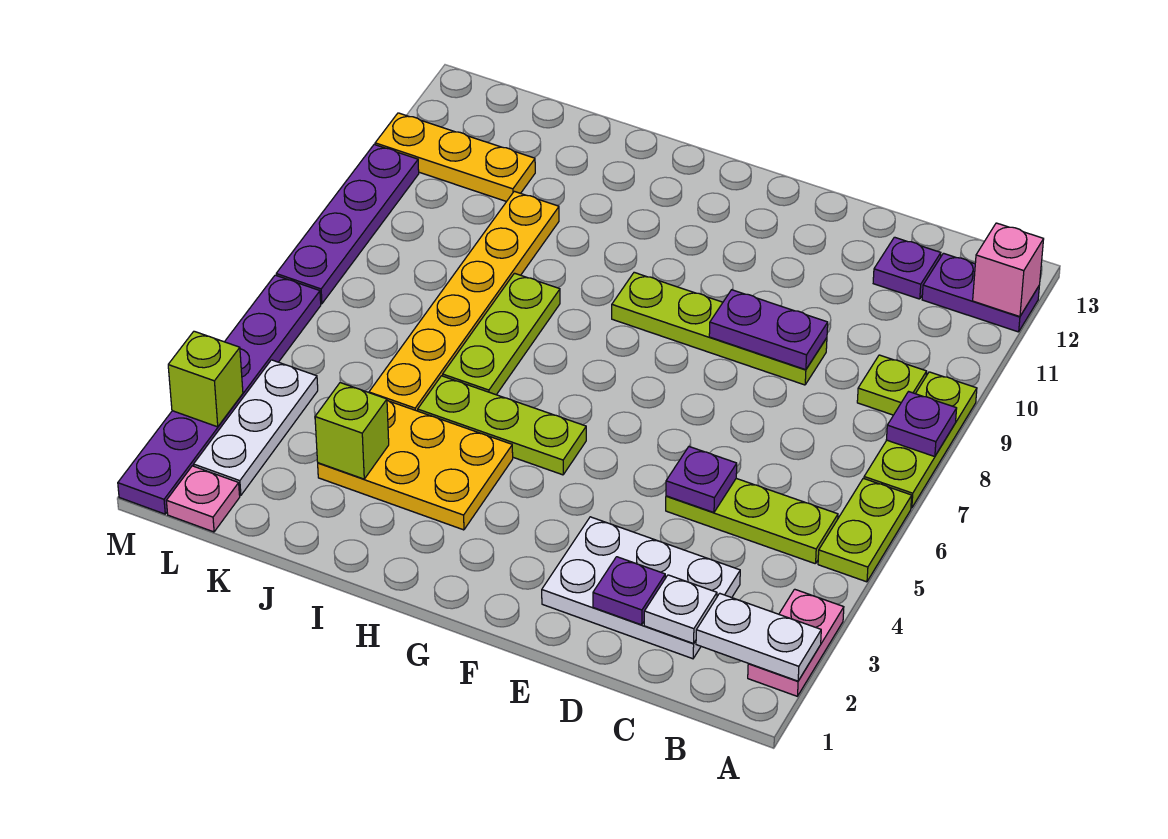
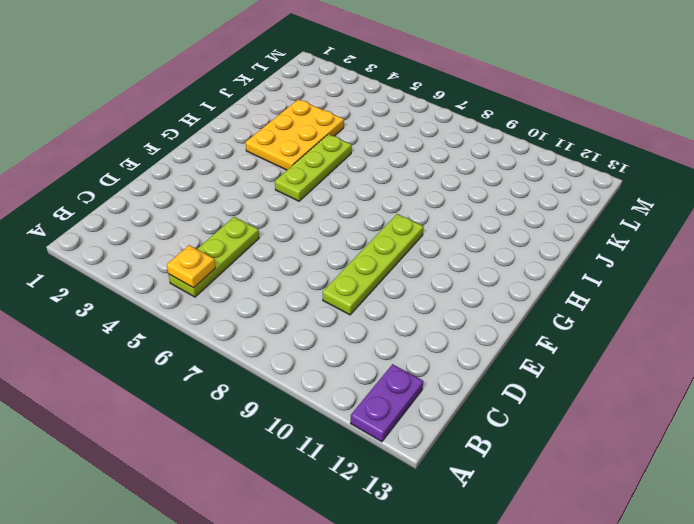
yellow plate B5 level 2 -> none
none -> pink plate A2:A3 level 1
none -> lime plate A5:A6 level 1
none -> lime plate A7:A9 level 1

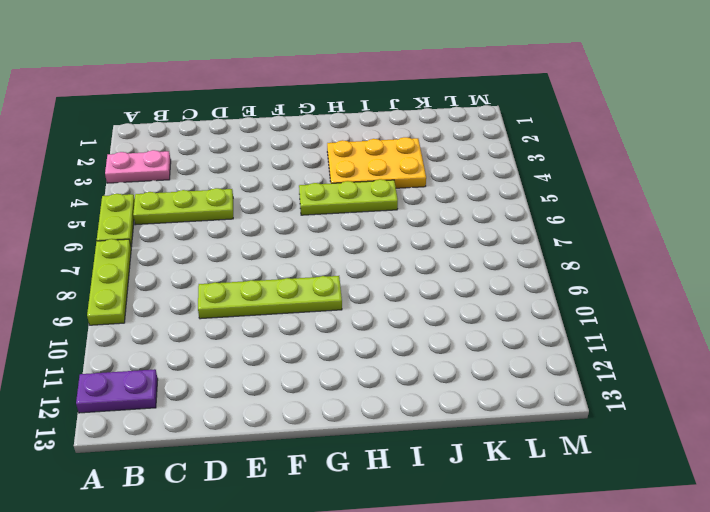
pink plate A3:B3 level 1 -> pink plate A2:A3 level 1
none -> lime plate B9 level 1
none -> white plate C2:E3 level 1
none -> purple plate C12 level 1

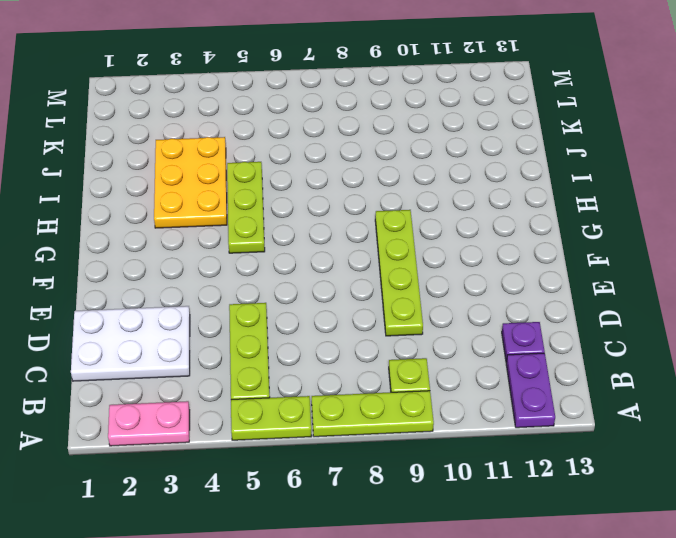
white plate C1:D3 level 1 -> white plate C2:E3 level 1
none -> lime plate I6:I8 level 1
none -> yellow plate J5:J10 level 1
none -> yellow plate K11:M11 level 1

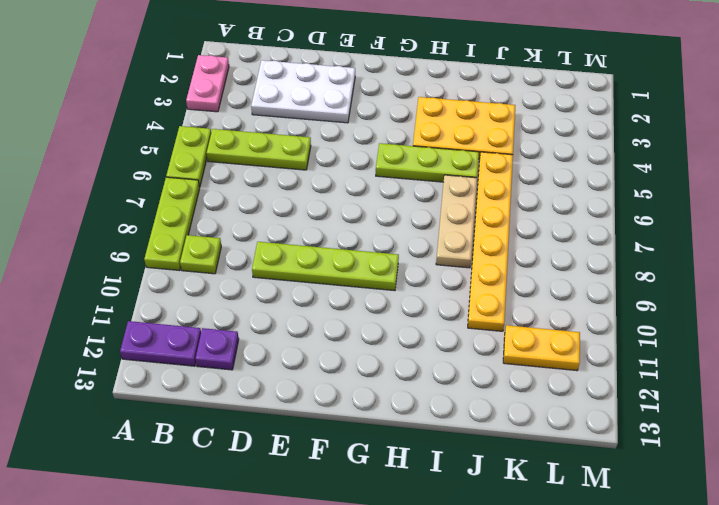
tan plate I6:I8 level 1 -> lime plate I6:I8 level 1
yellow plate K11:L11 level 1 -> yellow plate K11:M11 level 1
none -> pink plate L1 level 1
none -> white plate L2:L4 level 1
none -> purple plate M1:M6 level 1

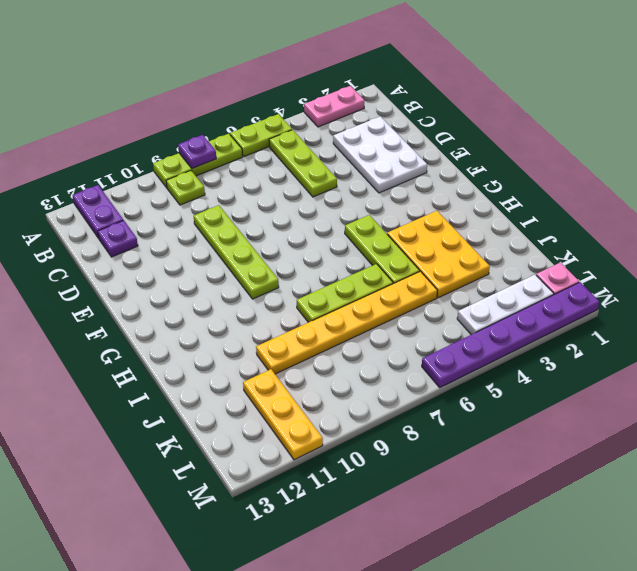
none -> purple plate M7:M10 level 1
none -> white plate A2:B2 level 2
none -> pink brick A12 level 2

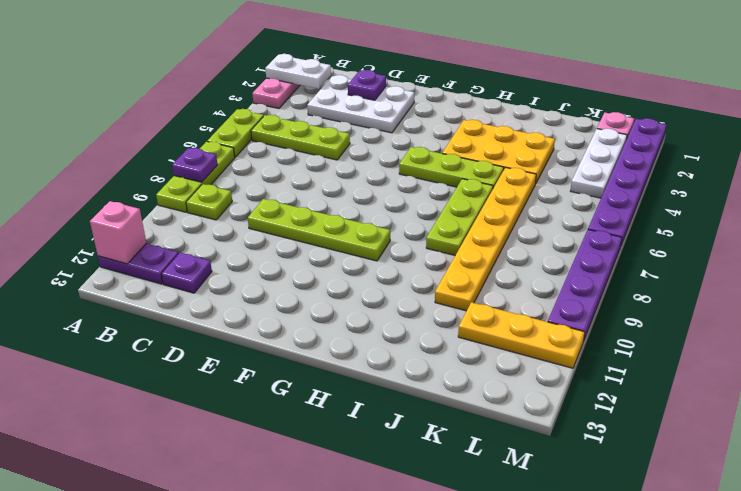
none -> white plate C2 level 2
none -> purple plate D5 level 2
none -> purple plate D9:E9 level 2

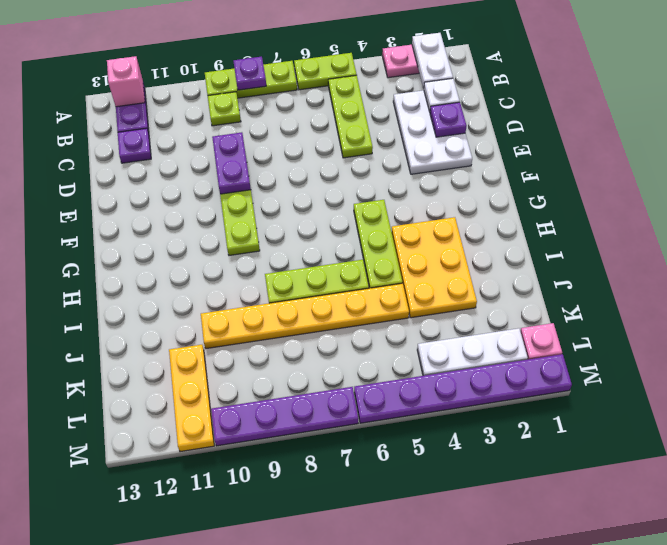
none -> purple plate D5 level 2
none -> lime brick J3 level 2
none -> lime brick M3 level 2

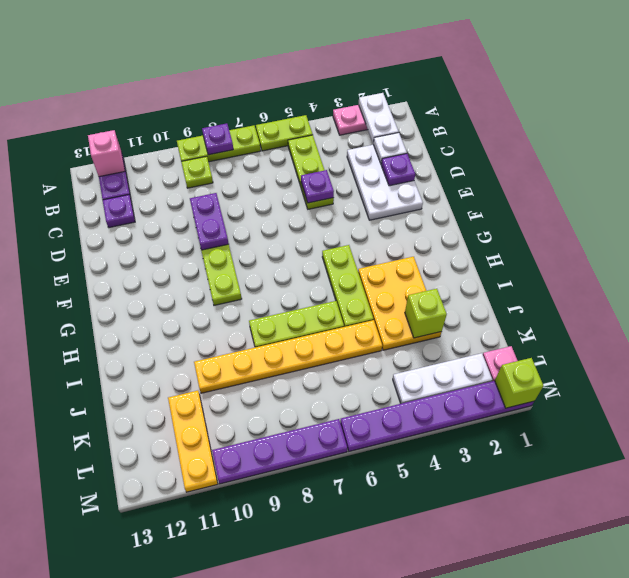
lime brick M1 level 2 -> lime brick M3 level 2

